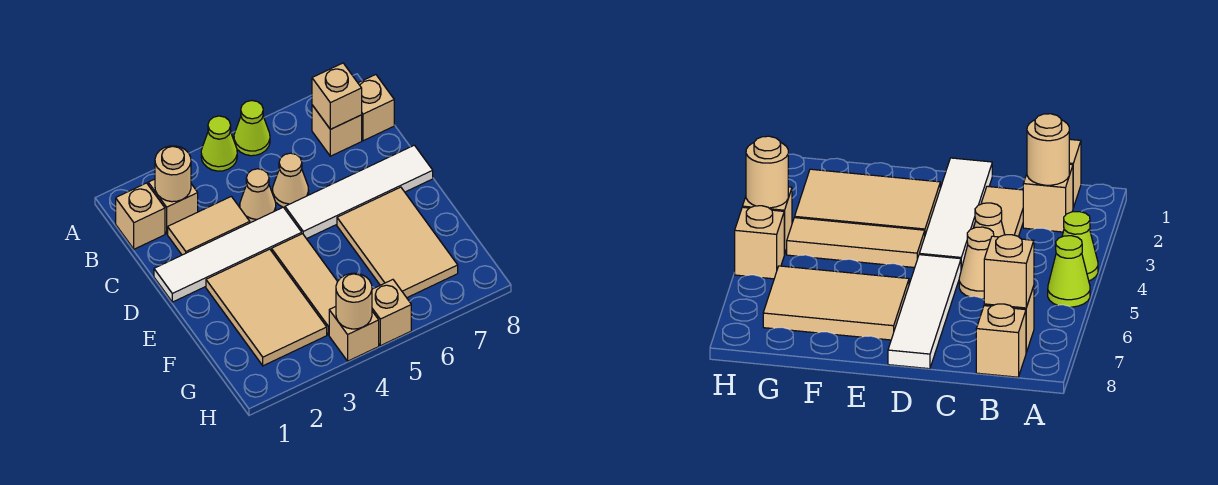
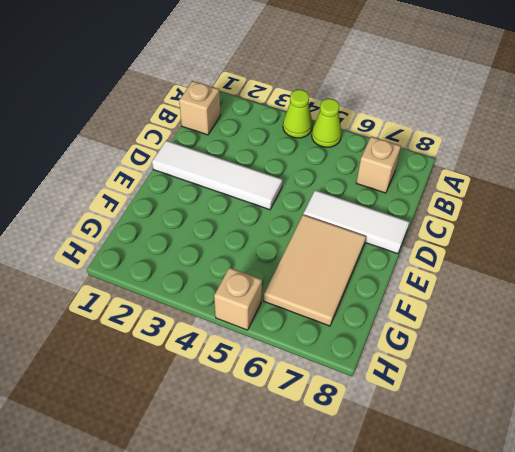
white tile D6:D8 level 1 -> white tile D5:D8 level 1
none -> tan brick B2 level 1
none -> tan brick B8 level 1
none -> tan tile C2:C3 level 1

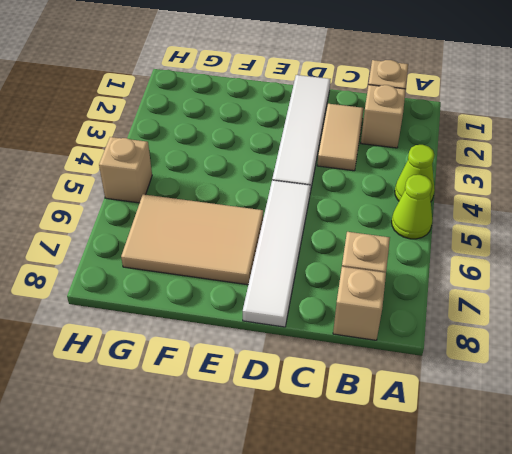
none -> tan cone C4 level 1
none -> tan cone C5 level 1
none -> tan tile E2:G3 level 1

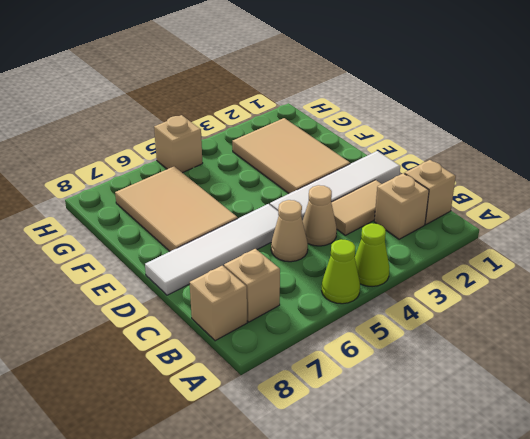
none -> tan tile E4:G4 level 1
none -> tan brick H4 level 1
none -> tan round brick B2 level 2

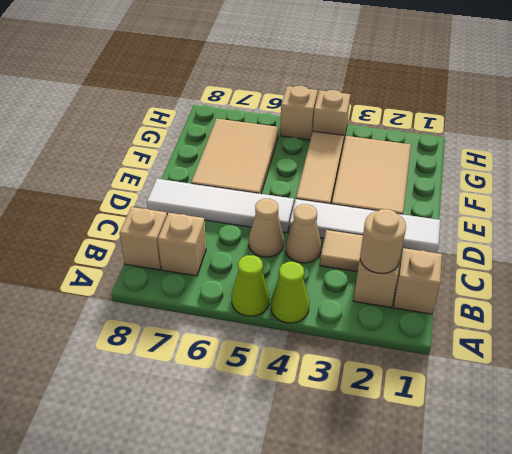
none -> tan brick B7 level 2
none -> tan round brick H4 level 2

